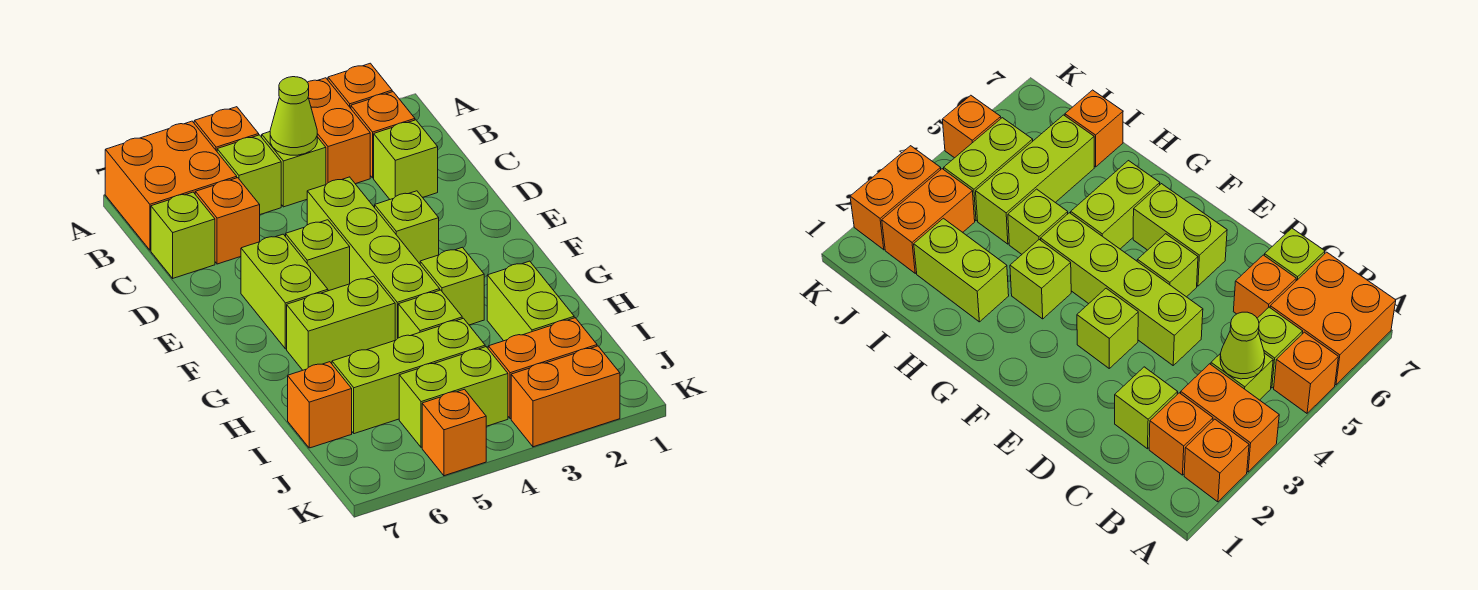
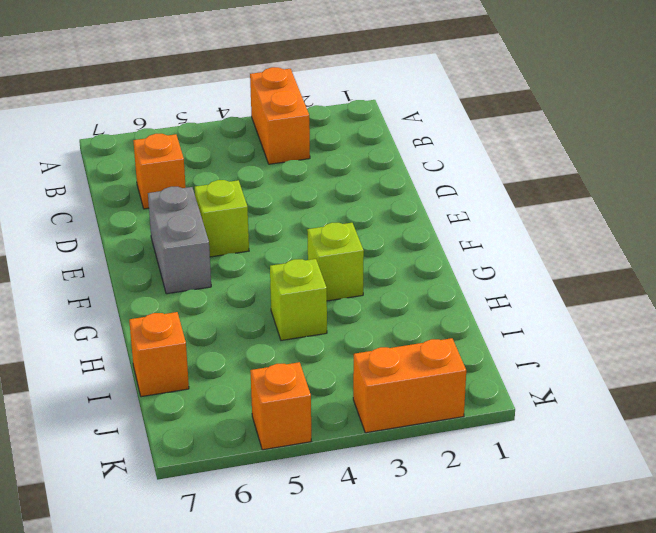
grey brick E6:F6 level 1 -> lime brick E6:F6 level 1
none -> orange brick A2 level 1
none -> orange brick A5 level 1
none -> orange brick A6:B7 level 1

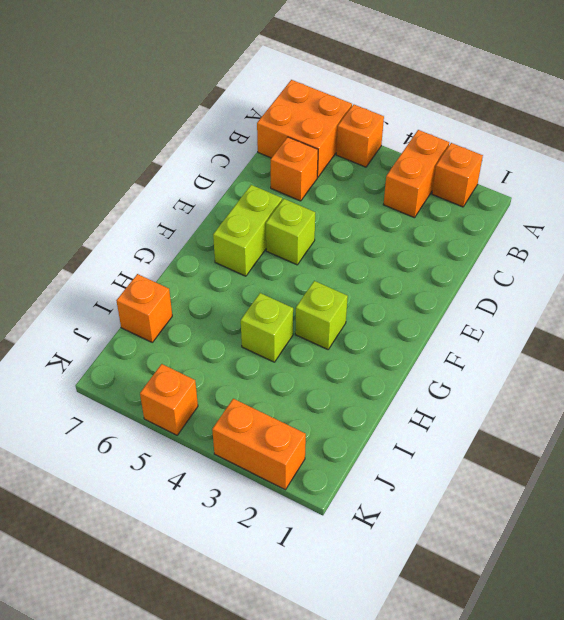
none -> orange brick B2 level 1
none -> lime brick B4 level 1
none -> lime brick B5 level 1

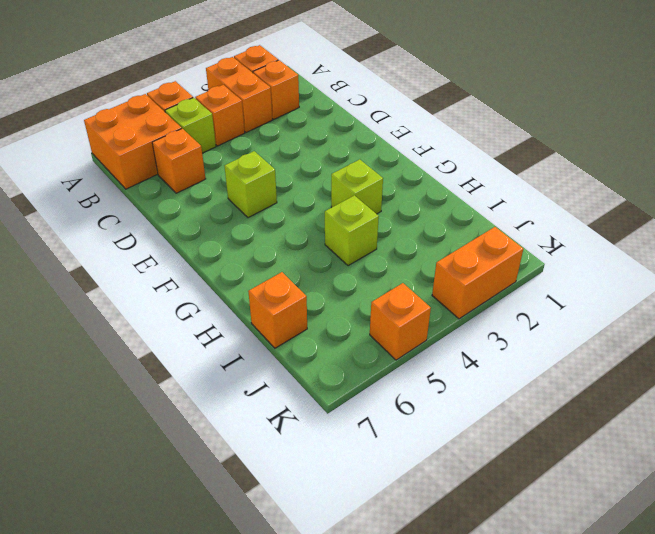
orange brick B4 level 1 -> lime brick B4 level 1
none -> lime brick C2 level 1
none -> lime brick C7 level 1
none -> lime brick D4:G4 level 1

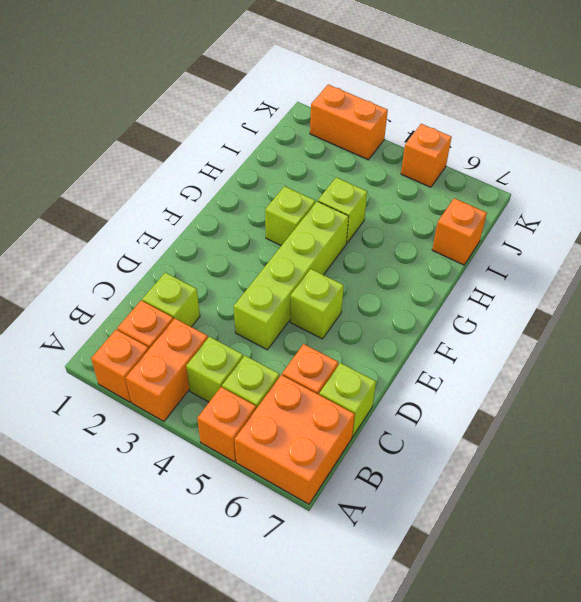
none -> lime brick E3 level 1
none -> lime brick E6:F6 level 1
none -> lime brick G5:G6 level 1

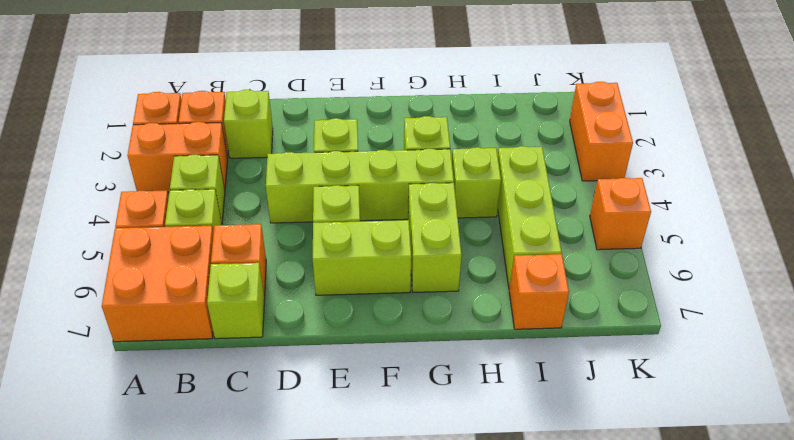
none -> lime brick H2:I2 level 1
none -> orange brick J2:J3 level 1
none -> lime brick J4:J5 level 1

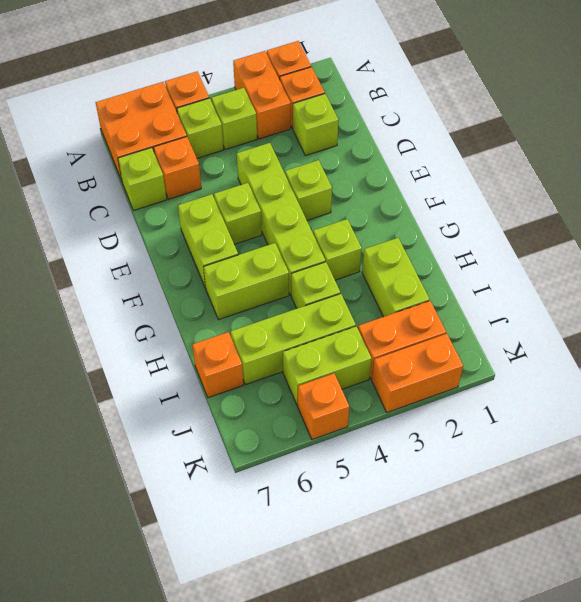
none -> lime cone B4 level 2

